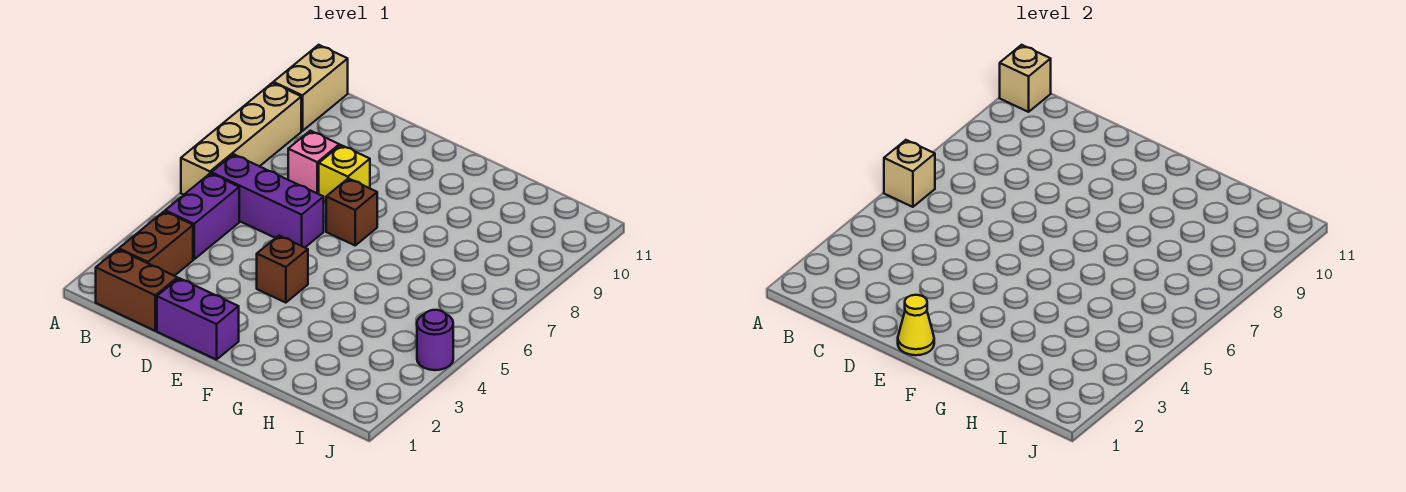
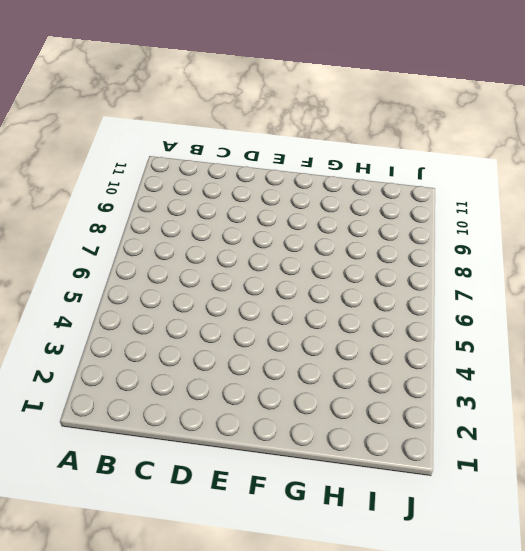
none -> tan brick A6:A9 level 1
none -> tan brick A10:A11 level 1
none -> brown brick B1:C1 level 1

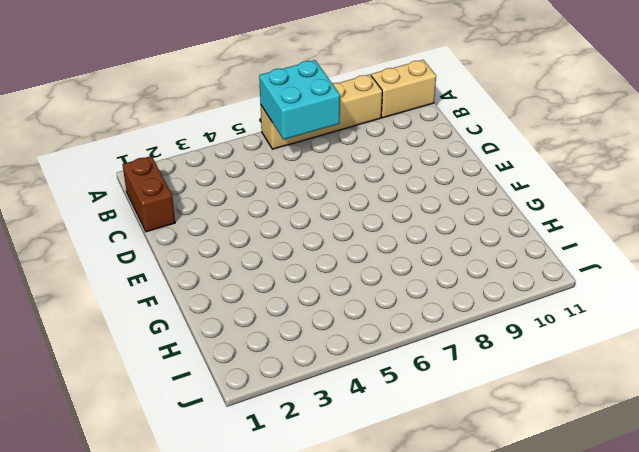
cyan brick A6:B7 level 2 -> tan brick A6 level 2
none -> brown brick B2:B3 level 1
none -> purple brick B4:B5 level 1
none -> purple brick B6:D6 level 1

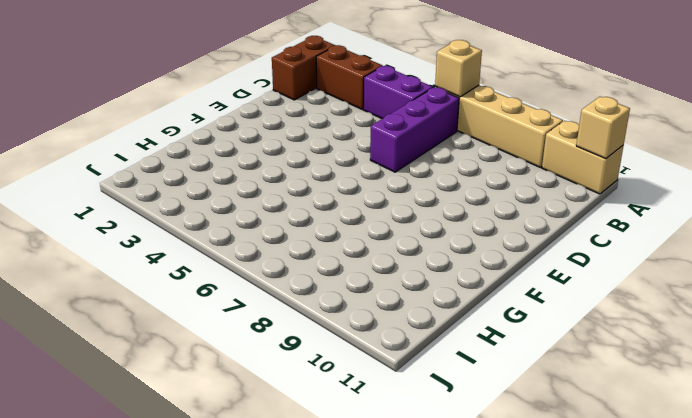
none -> pink brick C8 level 1
none -> purple brick D1:E1 level 1
none -> yellow brick D8 level 1

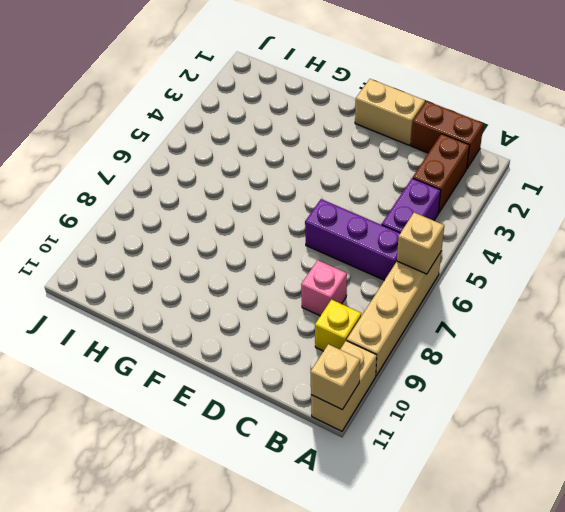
yellow brick B9 level 1 -> yellow brick D8 level 1
tan brick D1:E1 level 1 -> purple brick D1:E1 level 1
none -> brown brick E4 level 1
none -> brown brick E7 level 1
none -> purple round brick J4 level 1

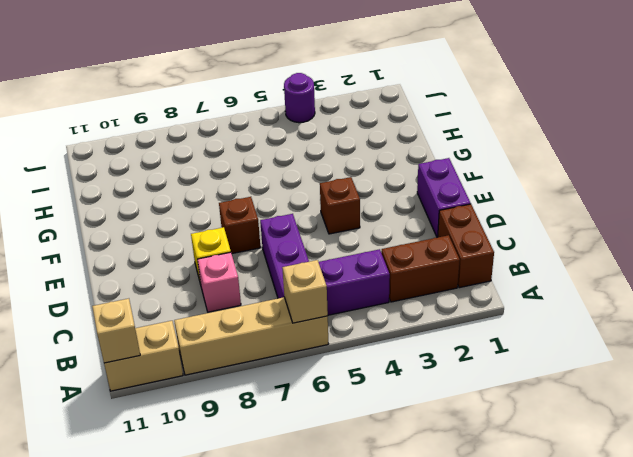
none -> yellow cone E1 level 2

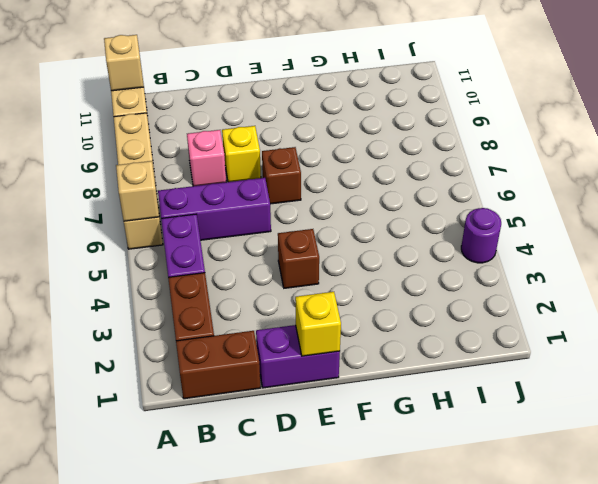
yellow brick E1 level 2 -> yellow cone E1 level 2

